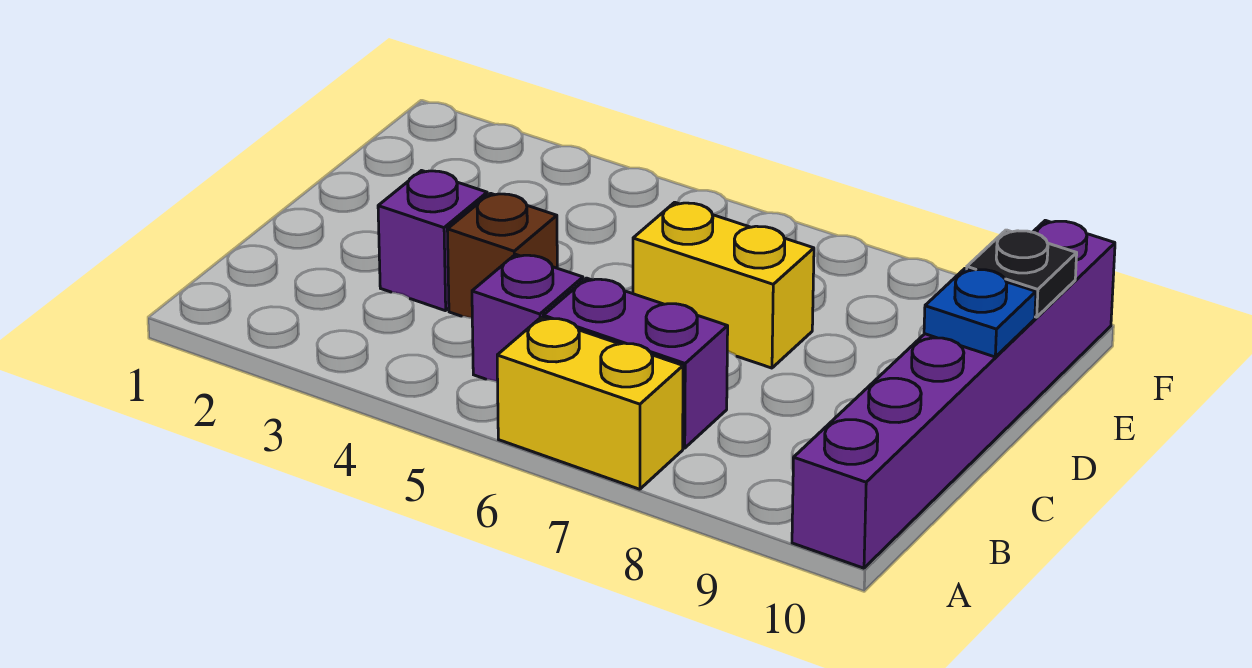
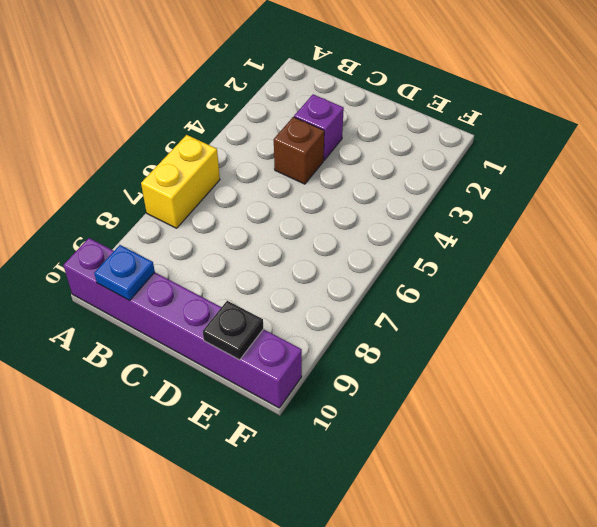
blue plate B10 level 2 -> blue plate D10 level 2
none -> purple brick B5 level 1
none -> purple brick B6:B7 level 1

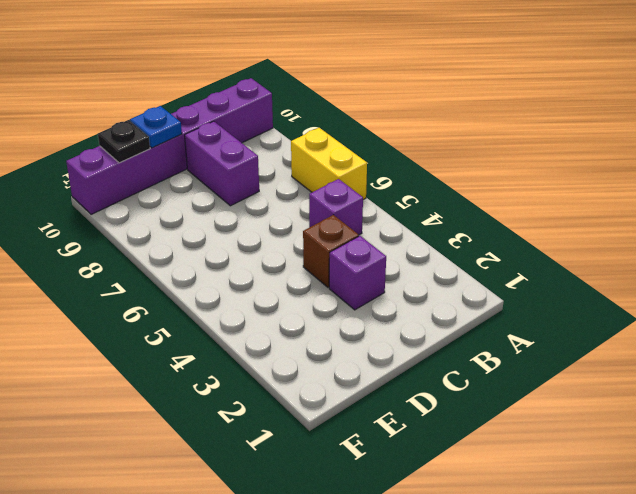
purple brick C8:C9 level 1 -> purple brick B6:B7 level 1
none -> yellow brick D6:D7 level 1

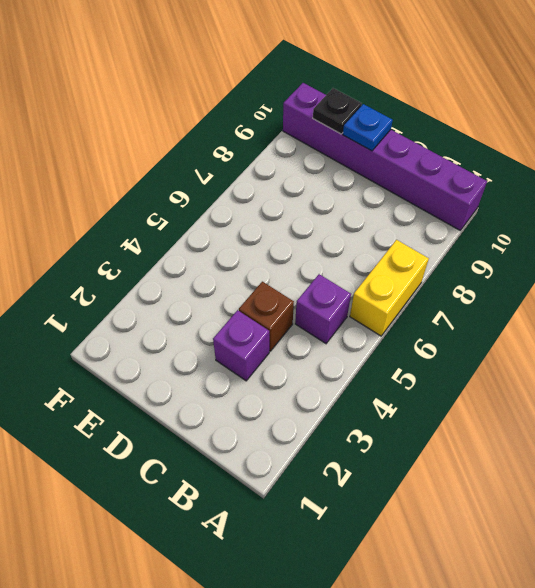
none -> purple brick B6:B7 level 1
none -> yellow brick D6:D7 level 1

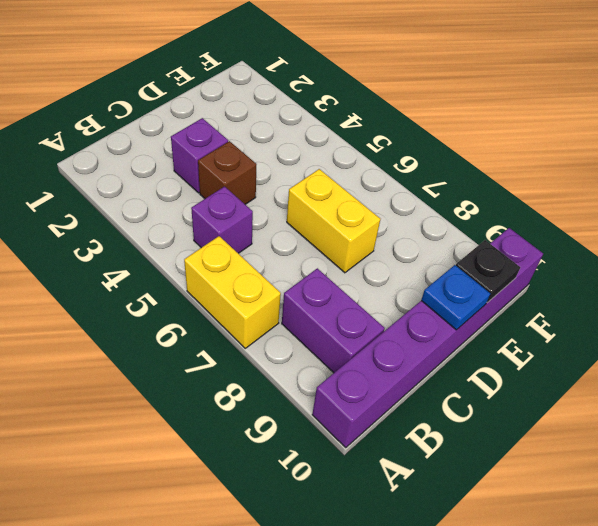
purple brick B8:B9 level 1 -> purple brick B6:B7 level 1

